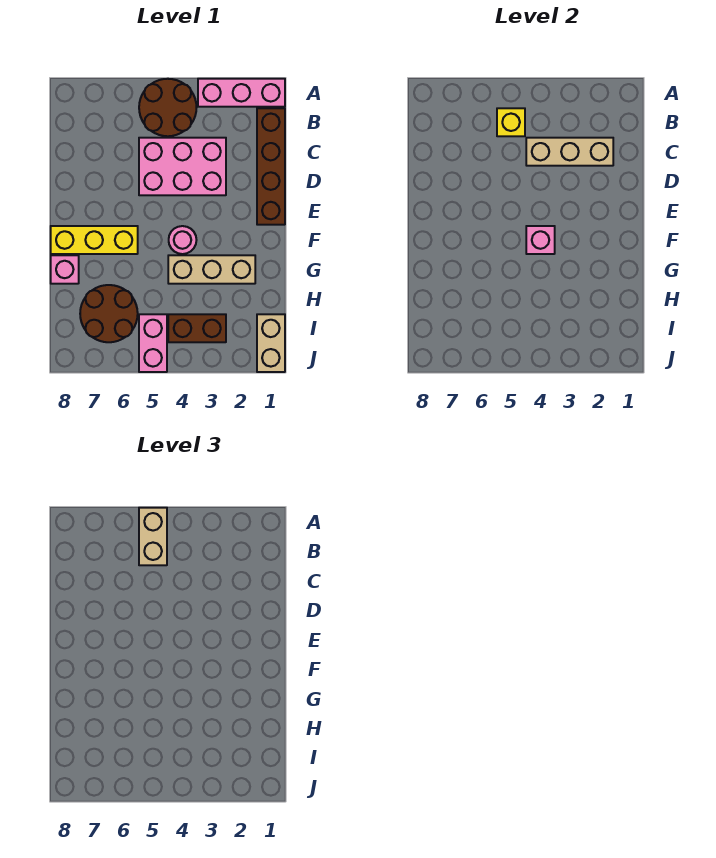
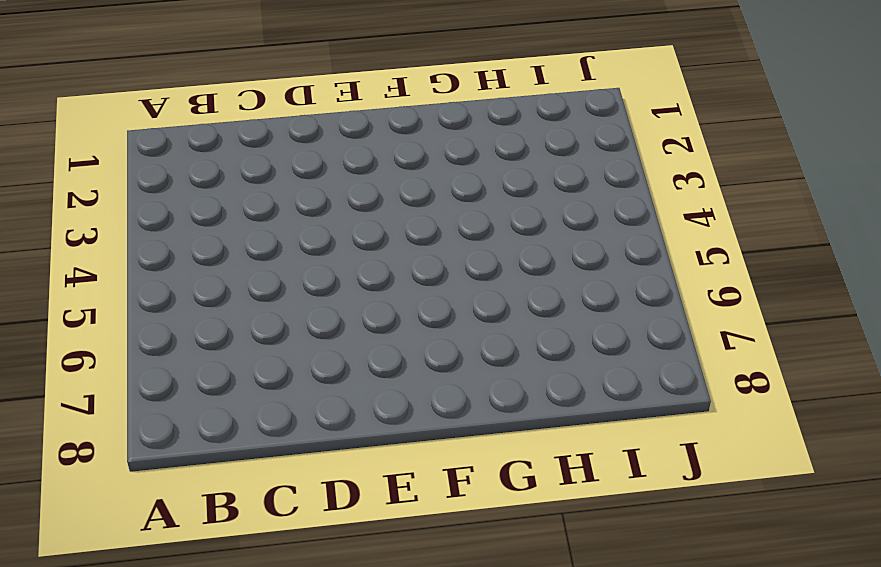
none -> pink brick A1:A3 level 1
none -> brown round brick A4:B5 level 1
none -> brown brick B1:E1 level 1

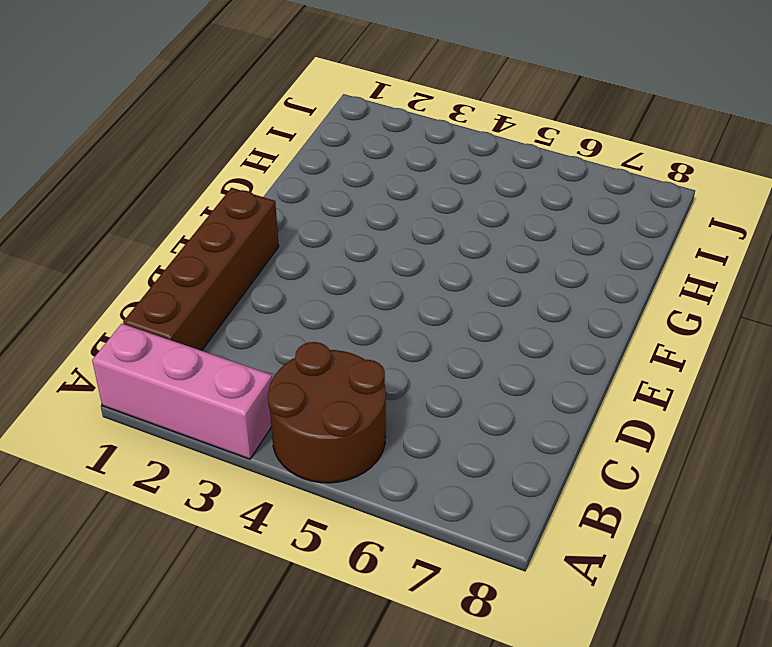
none -> pink brick C3:D5 level 1
none -> pink round brick F4 level 1
none -> yellow brick F6:F8 level 1

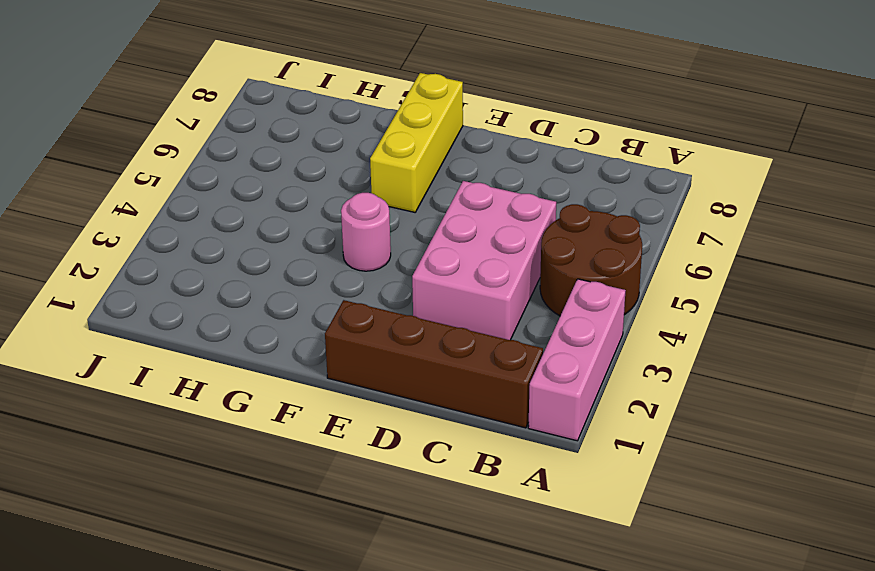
none -> tan brick G2:G4 level 1
none -> pink brick G8 level 1
none -> brown round brick H6:I7 level 1

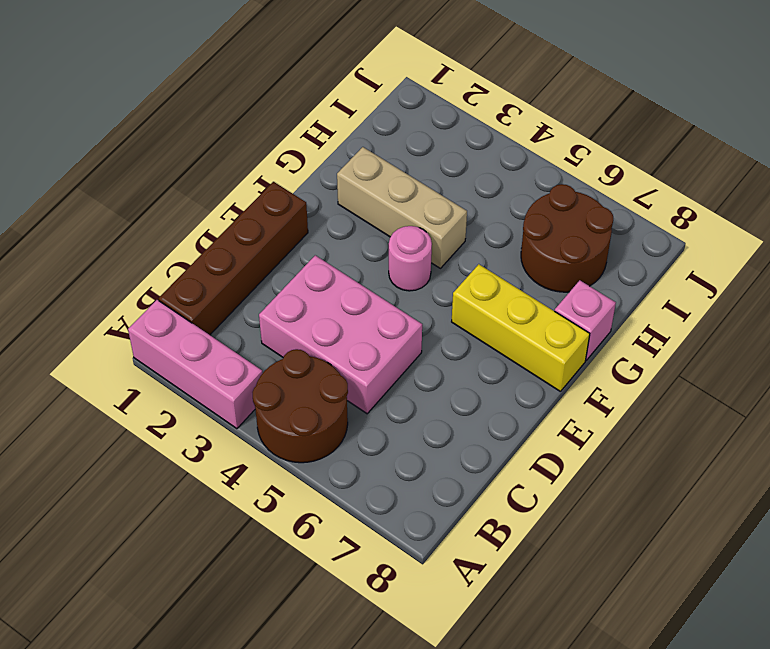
none -> tan brick I1:J1 level 1
none -> brown brick I3:I4 level 1
none -> pink brick I5:J5 level 1

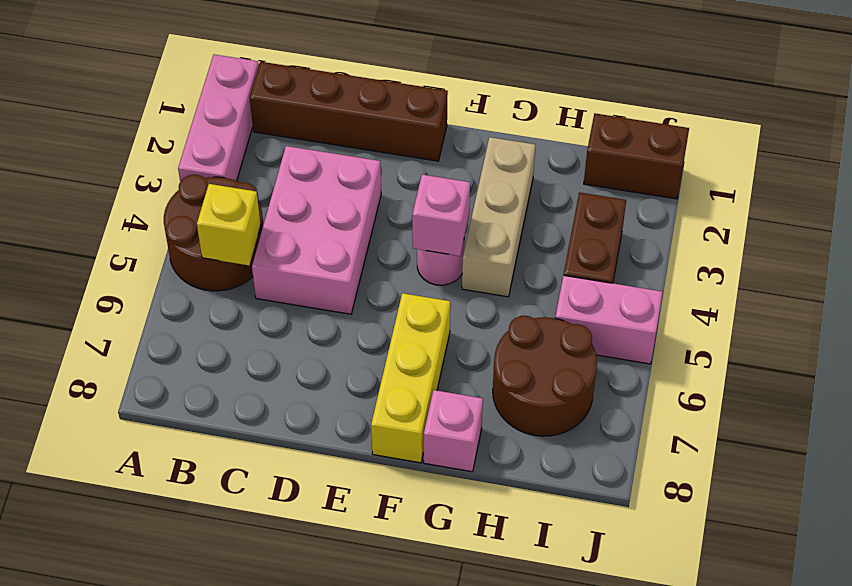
brown brick I1:J1 level 1 -> tan brick I1:J1 level 1
none -> tan brick C2:C4 level 2
none -> tan brick A5:B5 level 3

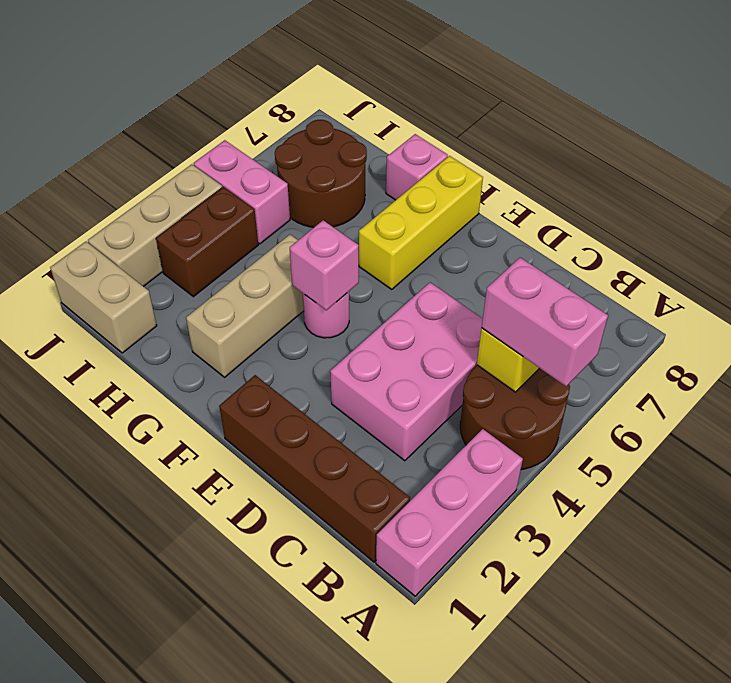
pink brick A5:B5 level 3 -> tan brick A5:B5 level 3
tan brick J2:J4 level 1 -> tan brick C2:C4 level 2

